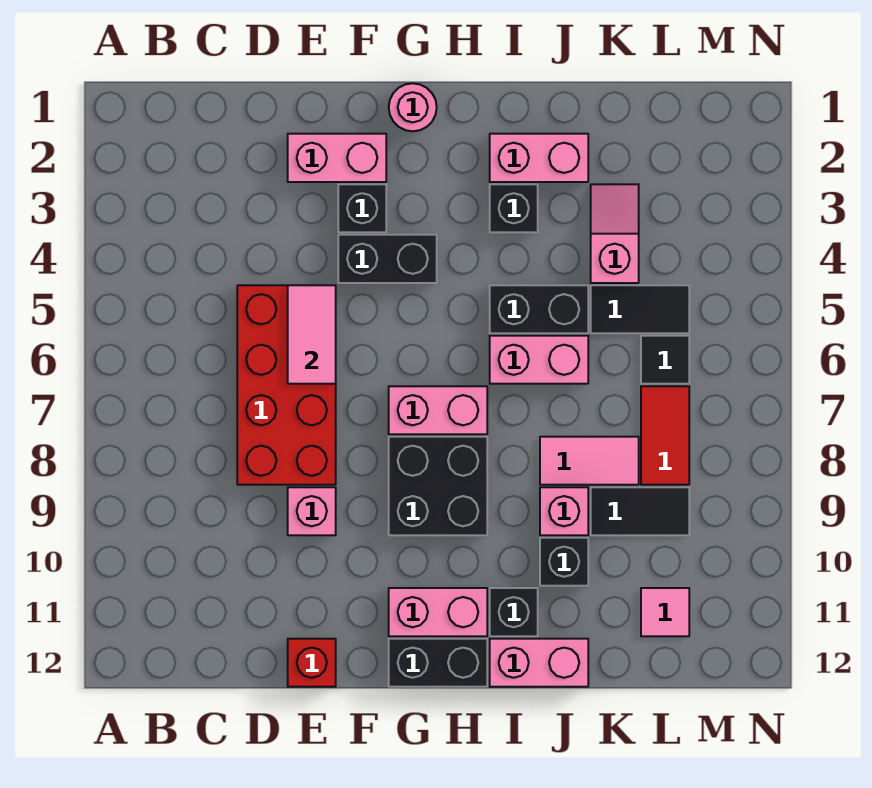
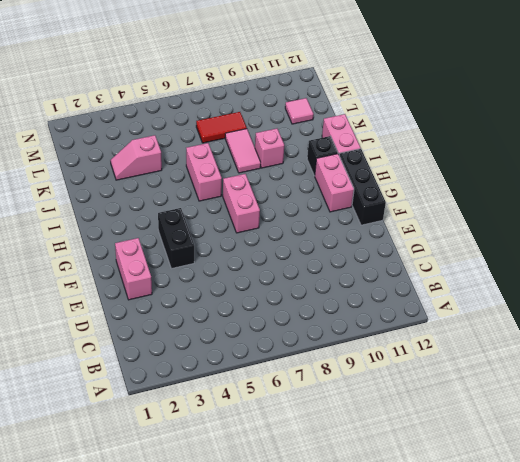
black brick F12:H12 level 1 -> black brick G12:H12 level 1
none -> red brick D5:E8 level 1
none -> pink brick E9 level 1
none -> red brick E12 level 1

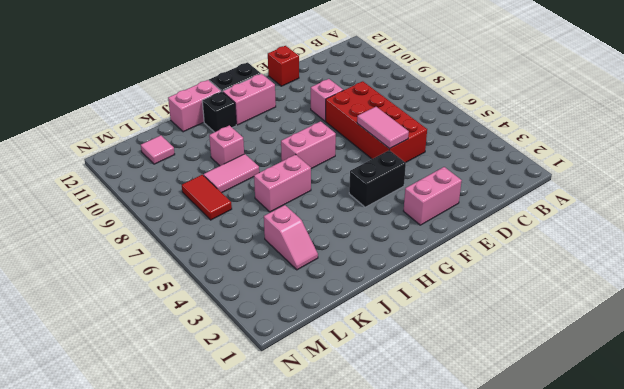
none -> black brick F3 level 1
none -> pink round brick G1 level 1
none -> black brick G8:H9 level 1

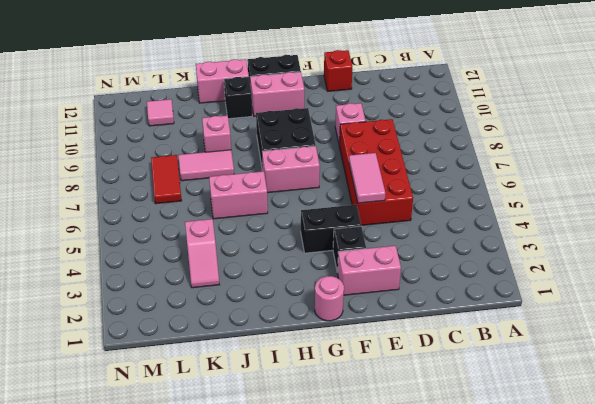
none -> pink brick I2:J2 level 1
none -> black brick I3 level 1
none -> black brick I5:J5 level 1

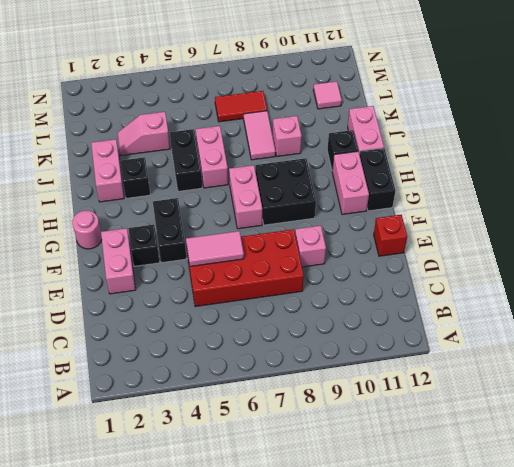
none -> black brick J10 level 1
none -> black tile K5:L5 level 1
none -> black tile K9:L9 level 1

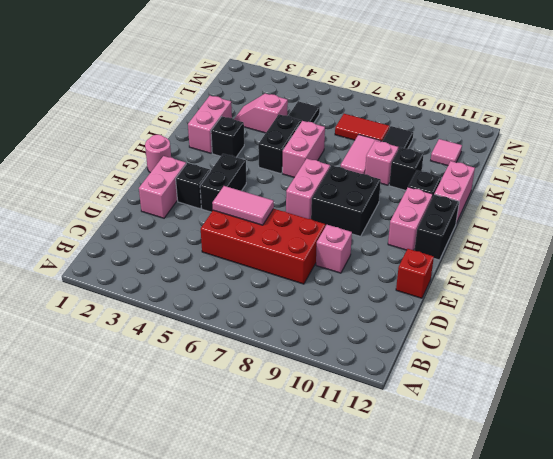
none -> black tile L6 level 1

